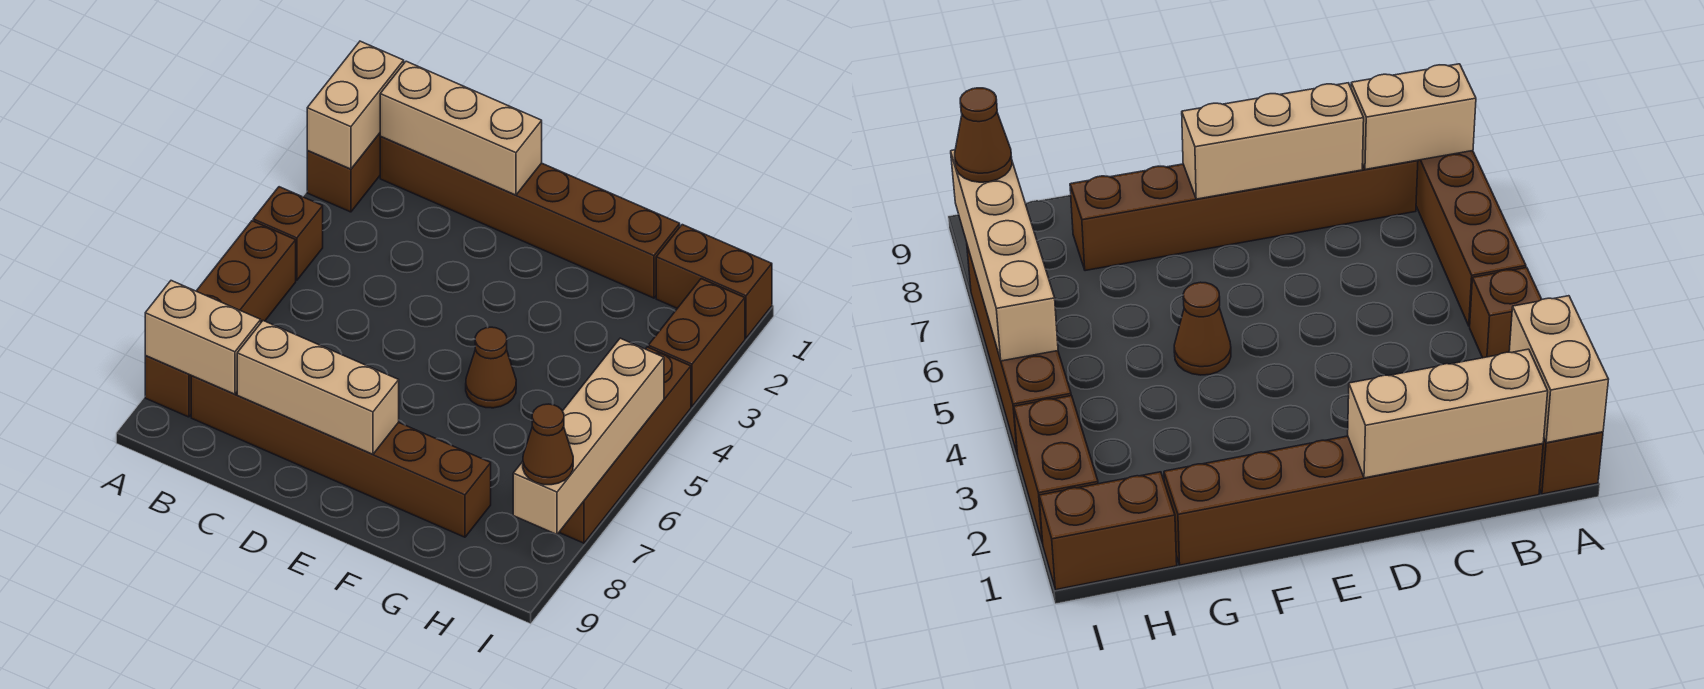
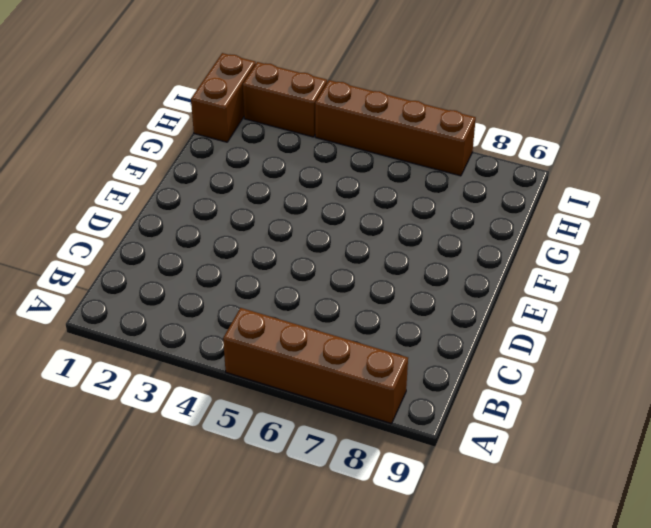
none -> brown brick A1:A2 level 1
none -> brown brick A4 level 1
none -> brown brick B1:G1 level 1

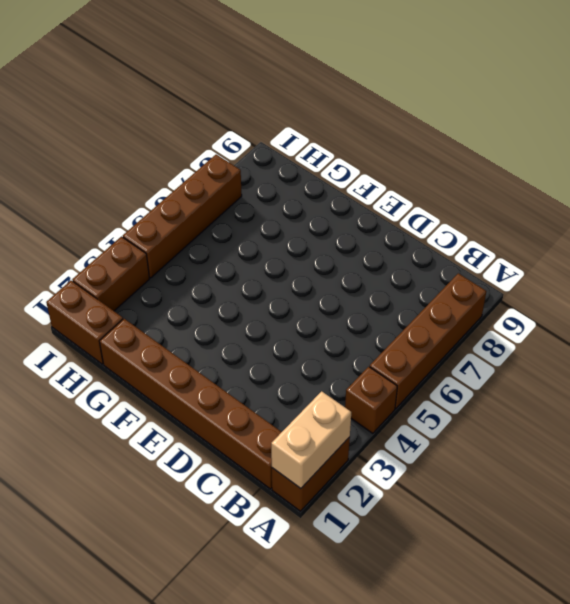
none -> brown brick B8:G8 level 1
none -> brown cone F5 level 1
none -> tan brick A8:B8 level 2

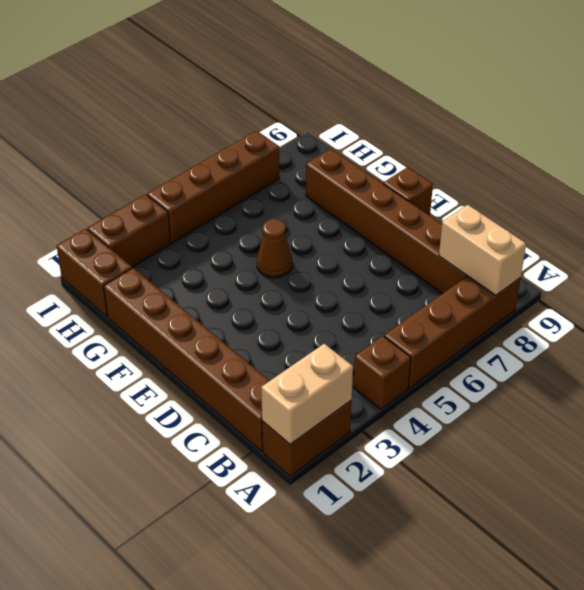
brown brick E9 level 1 -> none
none -> tan brick B1:D1 level 2
none -> tan brick C8:E8 level 2
none -> tan brick I5:I8 level 2

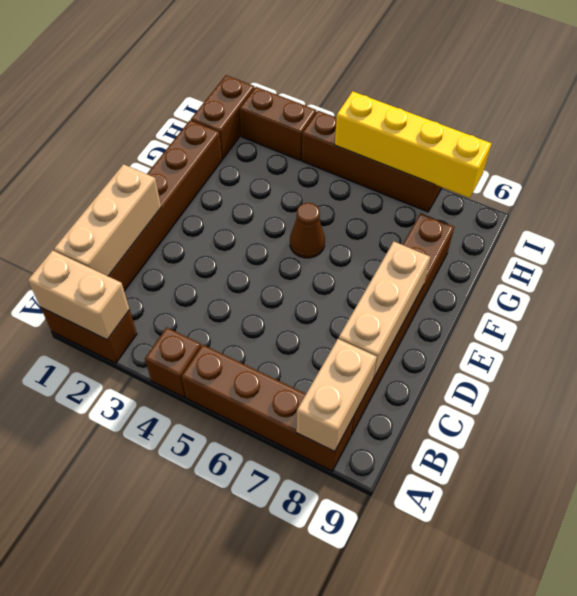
yellow brick I5:I8 level 2 -> tan brick I5:I8 level 2
none -> brown cone I8 level 3

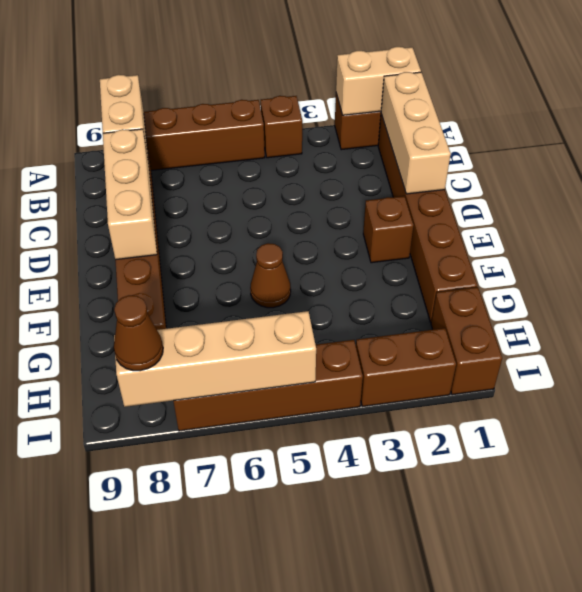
brown brick E2 level 1 -> none

